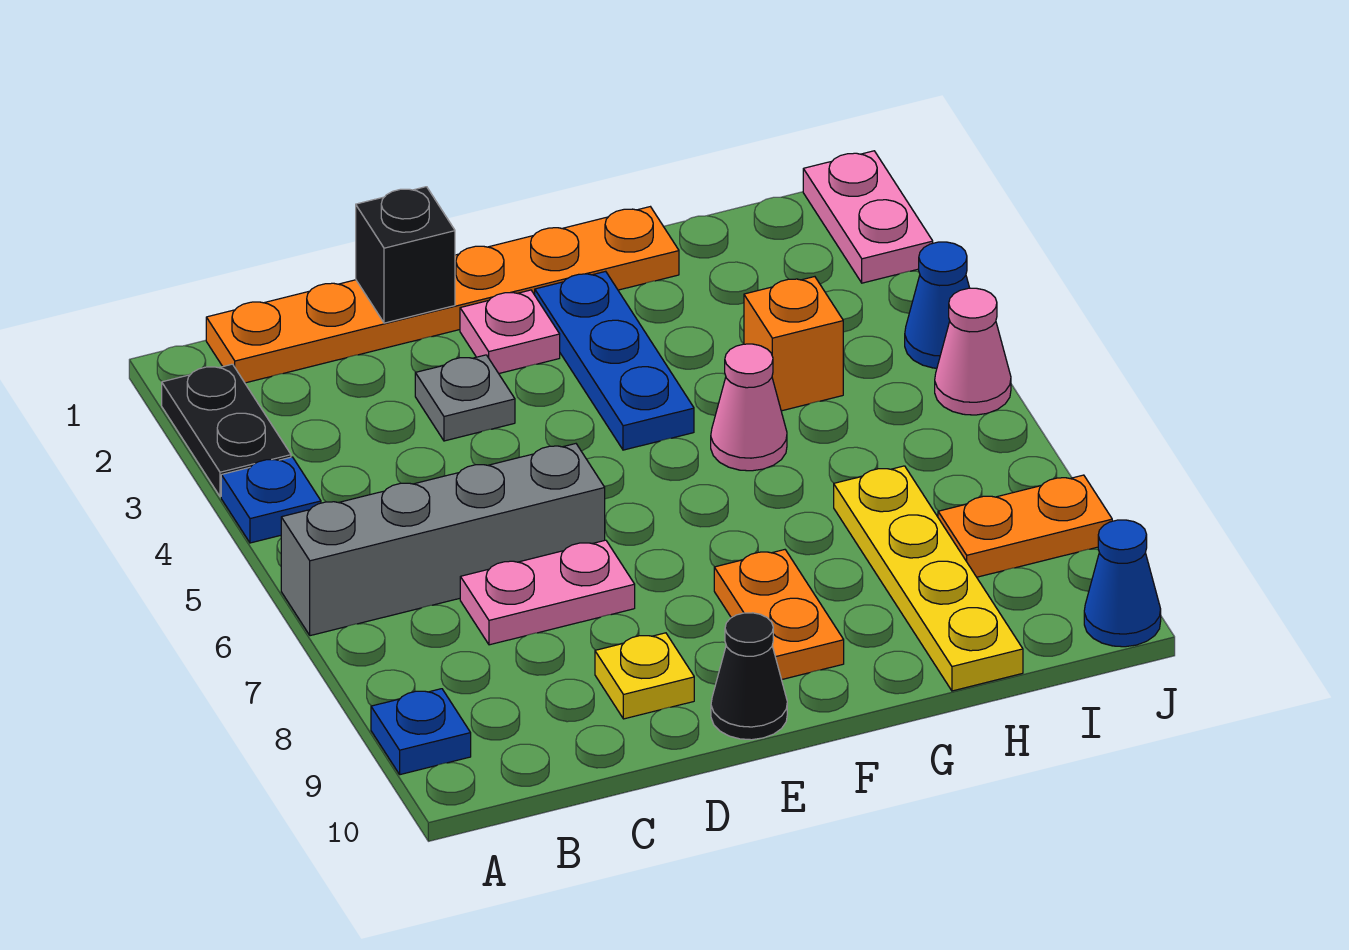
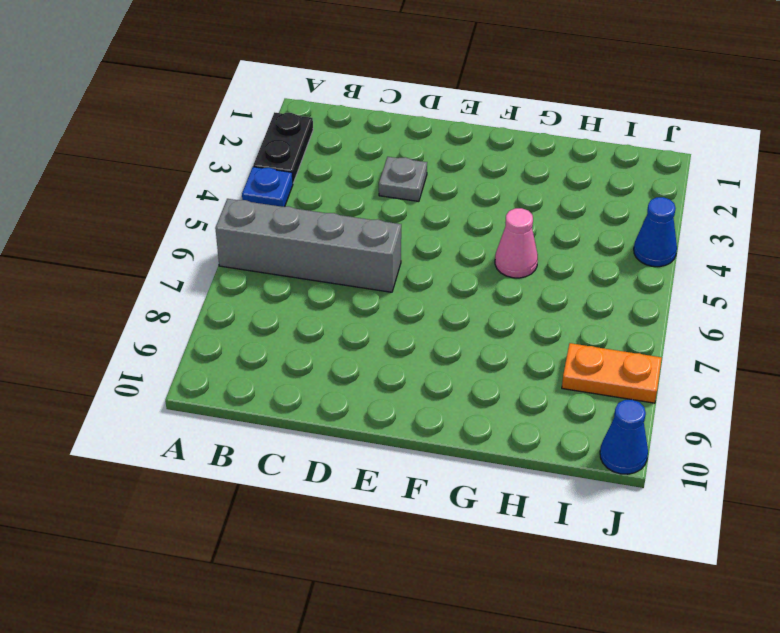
none -> blue plate A9 level 1
none -> orange plate B1:G1 level 1
none -> pink plate C7:D7 level 1

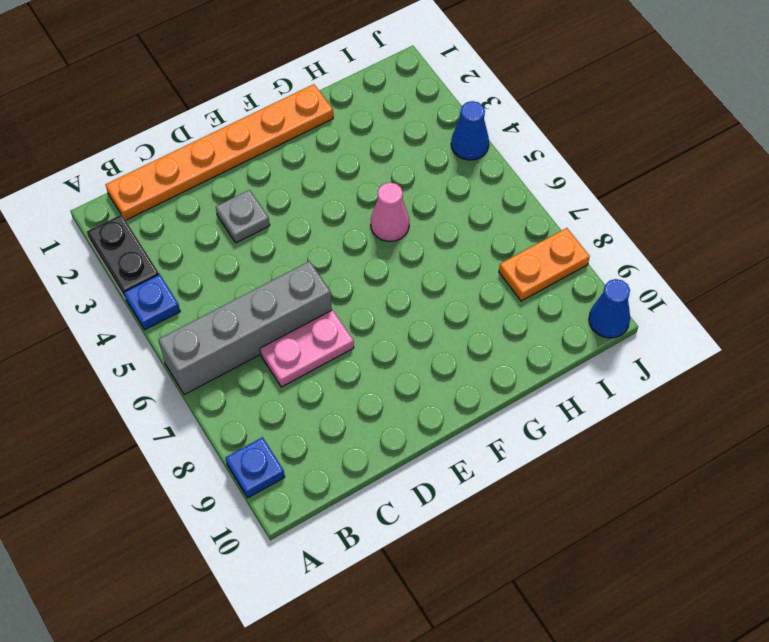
none -> yellow plate D9 level 1
none -> pink plate E2 level 1
none -> black cone E10 level 1

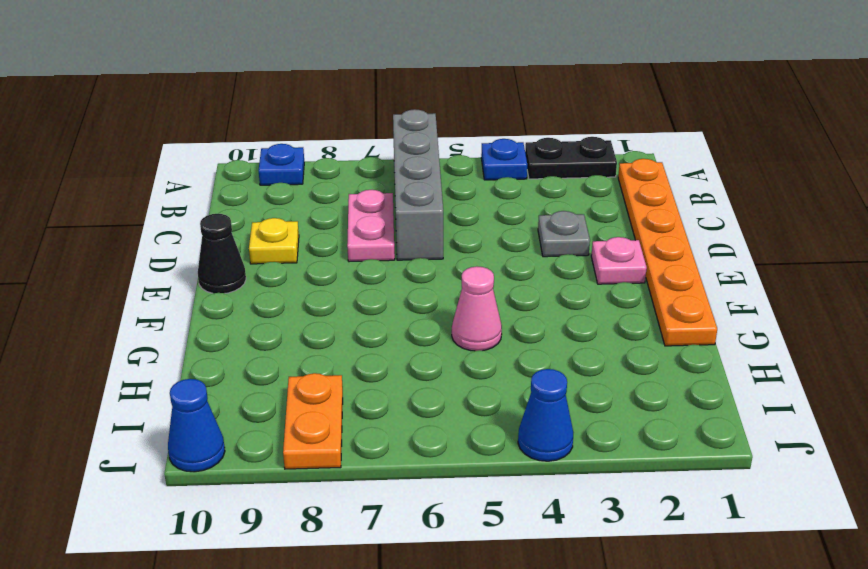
none -> blue plate F2:F4 level 1
none -> orange plate F8:F9 level 1
none -> orange brick H4 level 1

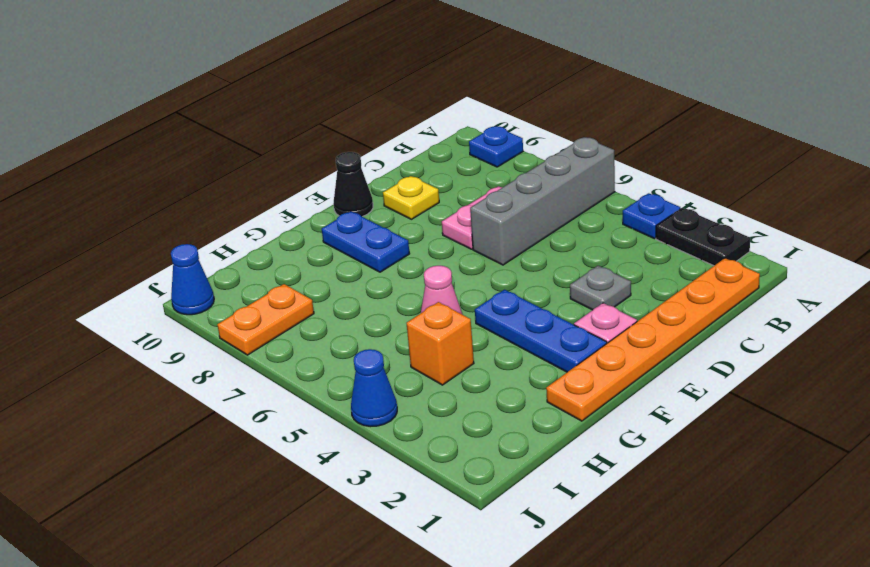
blue plate F8:F9 level 1 -> orange plate F8:F9 level 1
none -> yellow plate H7:H10 level 1
none -> pink plate J1:J2 level 1
none -> pink cone J5 level 1

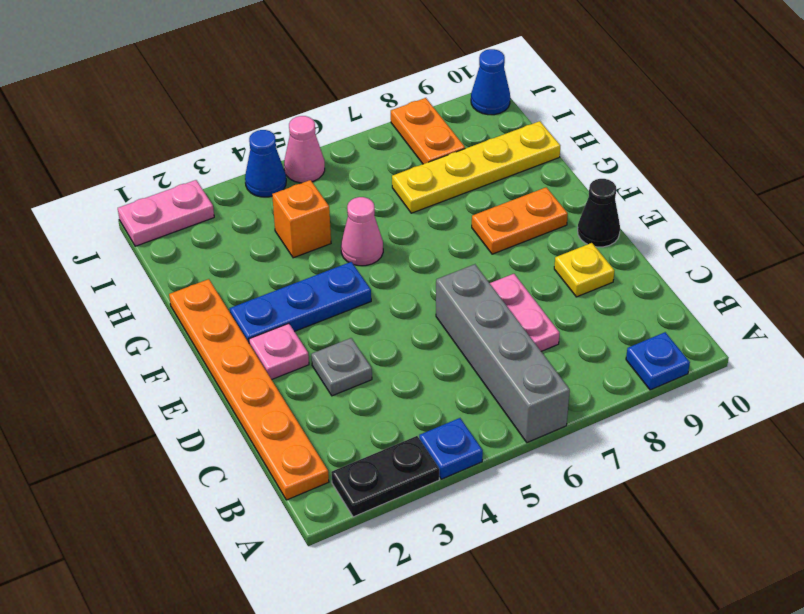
none -> black brick D1 level 2

